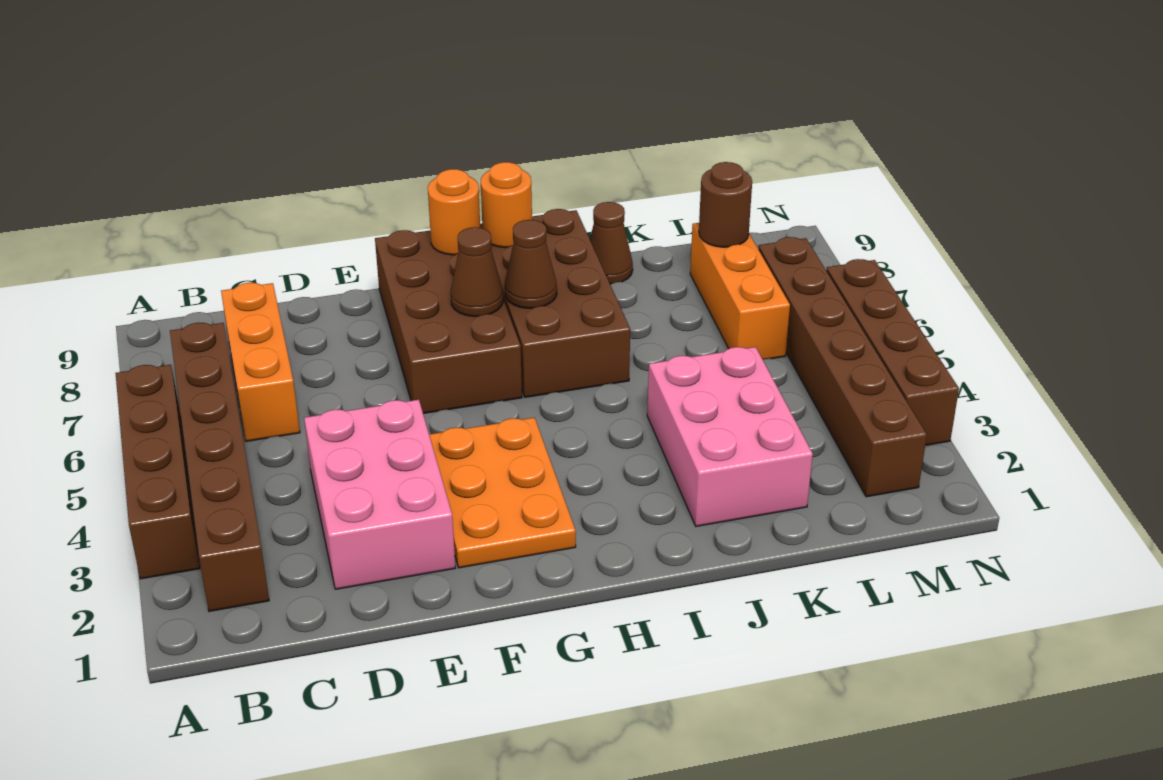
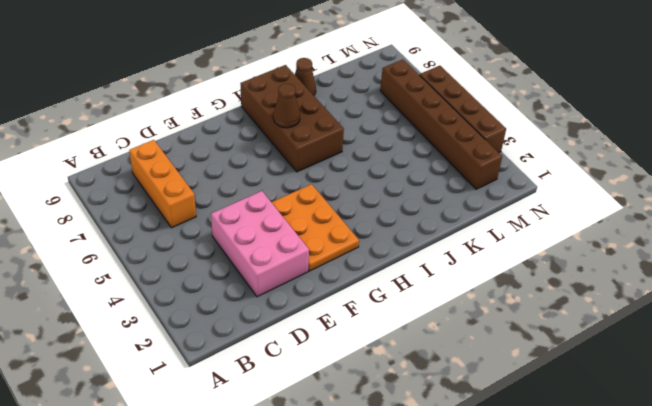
none -> brown brick A3:A6 level 1
none -> brown brick B2:B7 level 1
none -> brown brick F6:G9 level 1

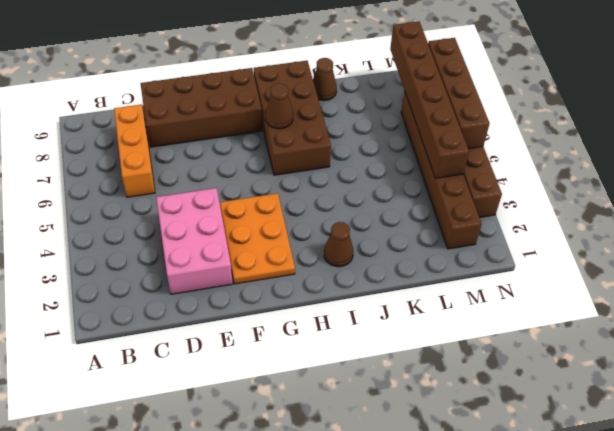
brown brick D8:G9 level 1 -> brown brick F6:G9 level 1
brown cone I2 level 1 -> brown cone G7 level 2
brown brick M4:M9 level 2 -> brown brick B2:B7 level 1
brown brick N5:N8 level 2 -> brown brick A3:A6 level 1
none -> pink brick J2:K4 level 1
none -> orange brick L6:L8 level 1
none -> orange round brick G9 level 2

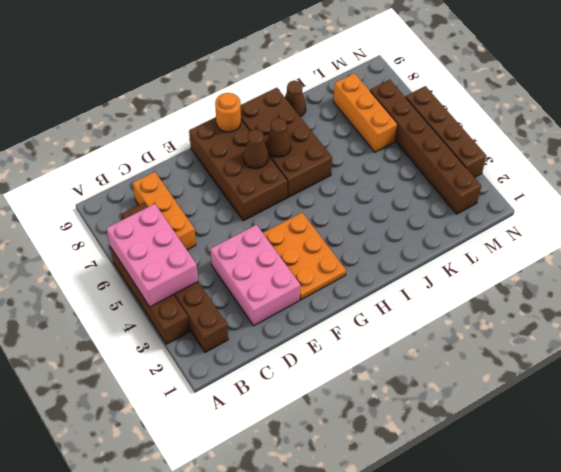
pink brick A4:B6 level 2 -> pink brick J2:K4 level 1
none -> orange round brick H9 level 2
none -> brown round brick L8 level 2

